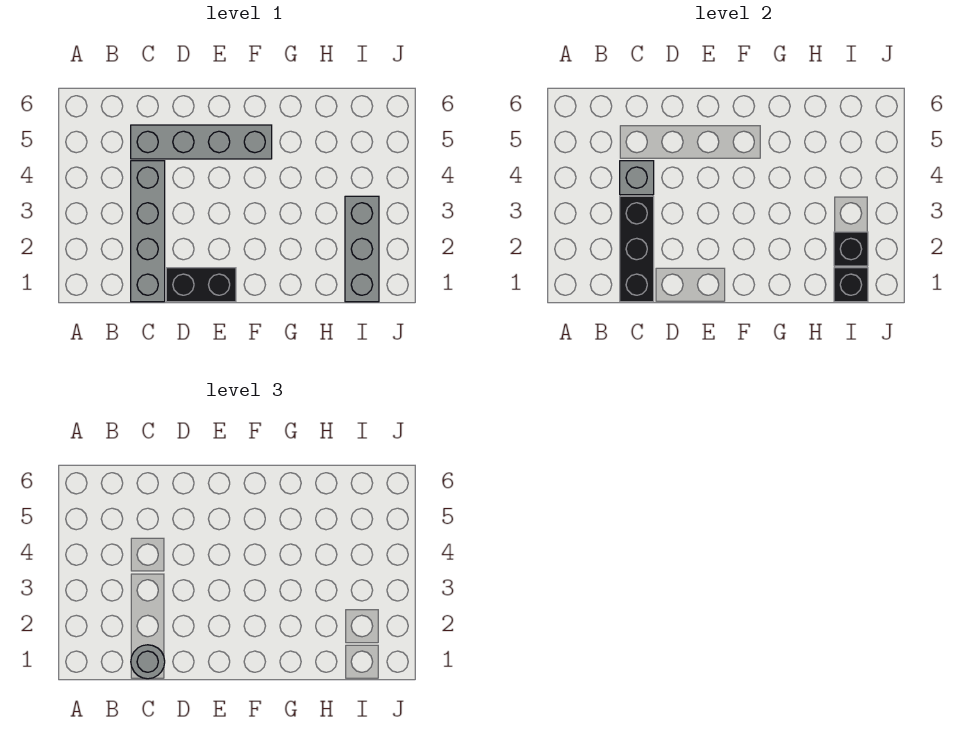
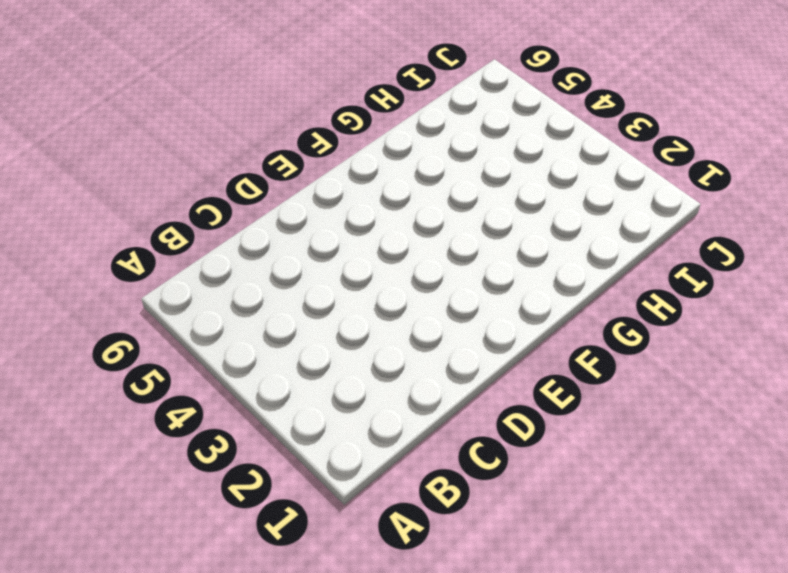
none -> grey brick C1:C4 level 1
none -> grey brick C5:F5 level 1

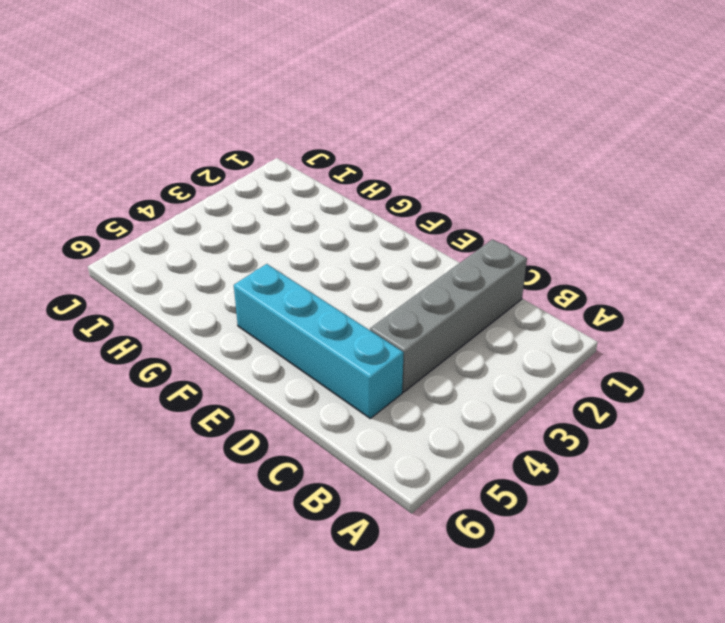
cyan brick C5:F5 level 1 -> grey brick C5:F5 level 1
none -> black brick D1:E1 level 1
none -> grey brick I1:I3 level 1

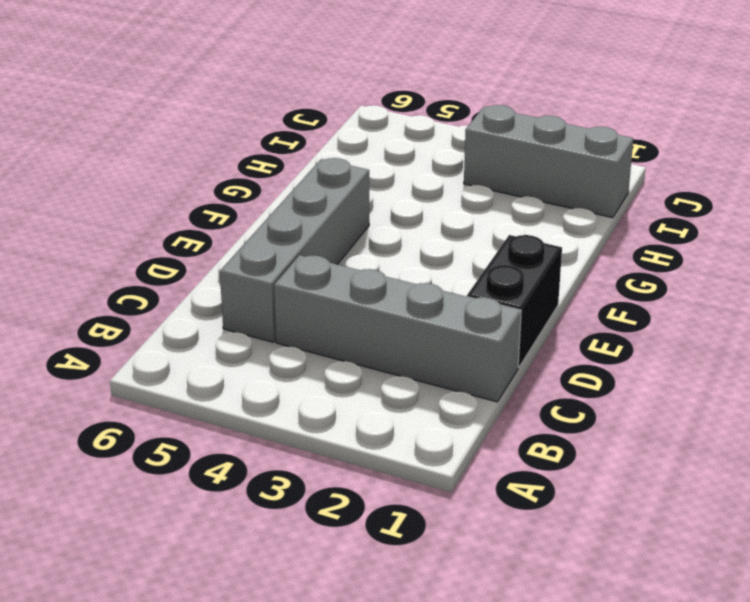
none -> black brick C1:C3 level 2
none -> grey brick C4 level 2

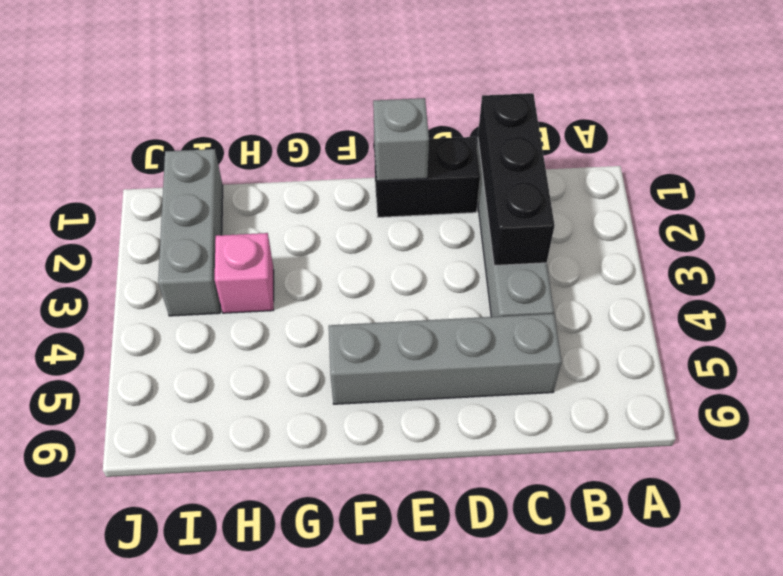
grey brick E1 level 2 -> grey brick C4 level 2
pink brick H3 level 1 -> none
none -> black brick I1 level 2
none -> black brick I2 level 2

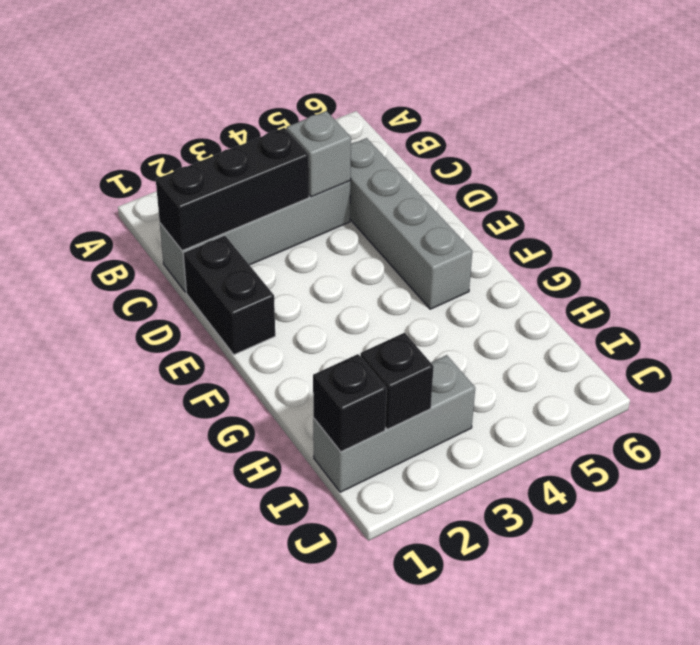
none -> grey round brick C1 level 3

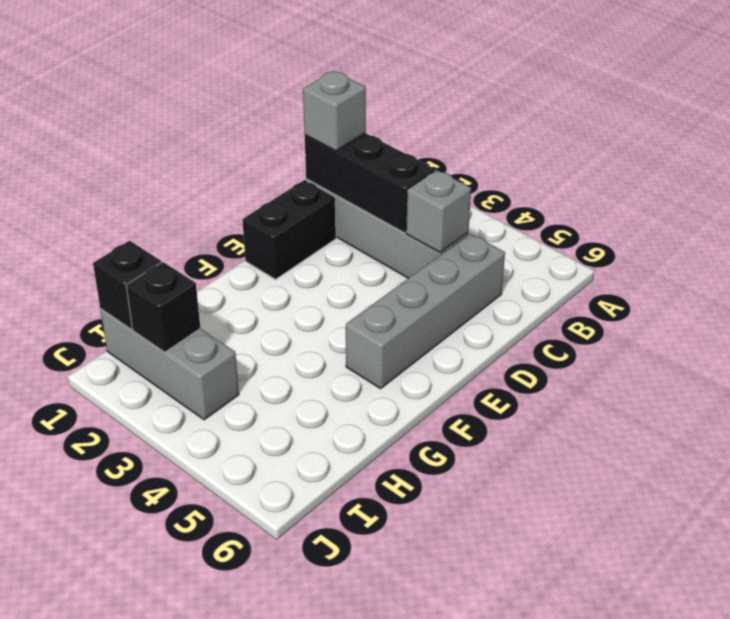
grey brick C1 level 3 -> grey round brick C1 level 3

